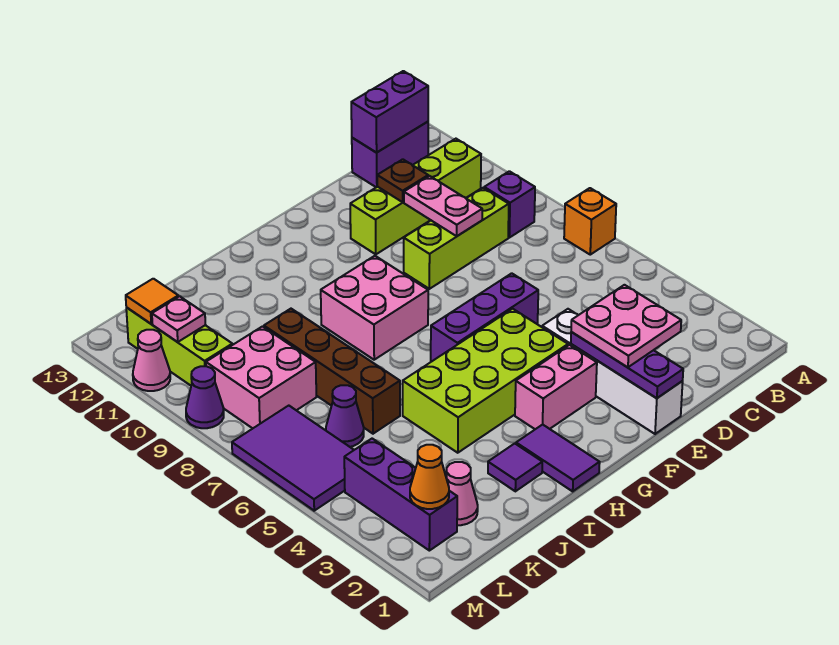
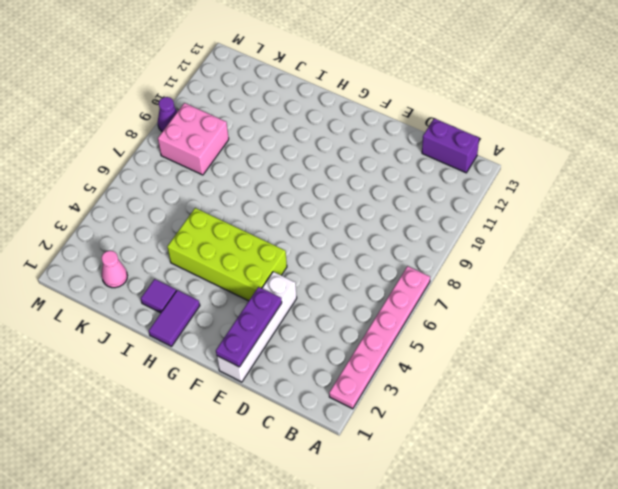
pink plate A2:A7 level 1 -> orange brick A7 level 1
none -> purple brick B9 level 1
none -> lime brick B11:E11 level 1
none -> lime brick C9:E9 level 1

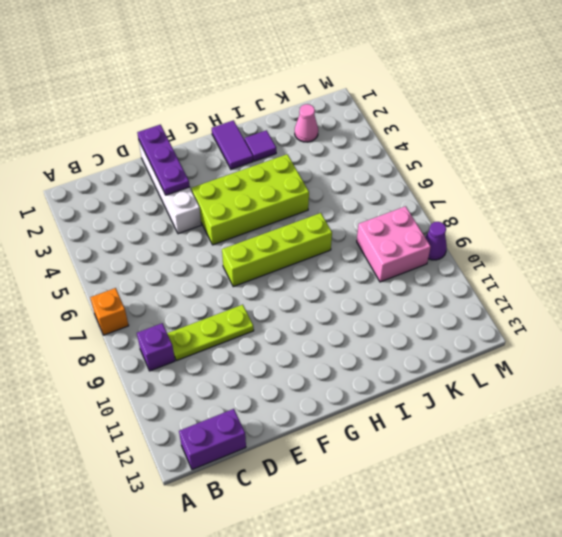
lime plate C9:E9 level 1 -> lime brick C9:E9 level 1
lime brick F7:I7 level 1 -> lime brick B11:E11 level 1
none -> purple brick E6:G6 level 1
none -> pink brick F3:G3 level 1
none -> pink brick G8:H9 level 1

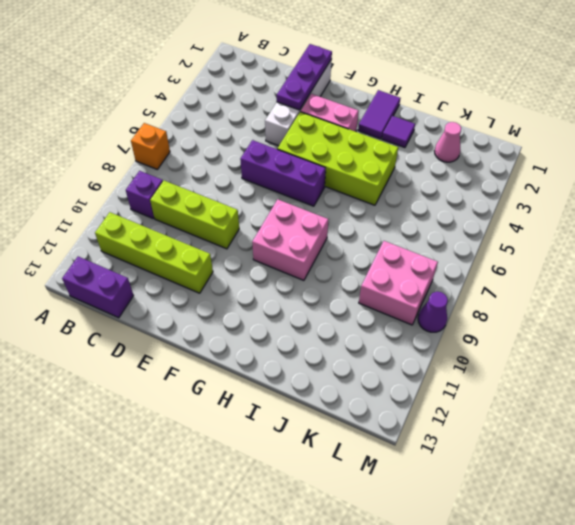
none -> brown brick J6:J9 level 1
none -> purple cone K6 level 1
none -> purple brick L2:L4 level 1

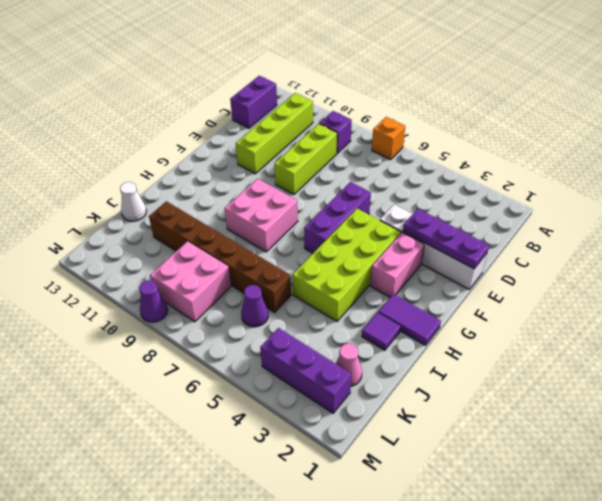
brown brick J6:J11 level 1 -> brown brick J6:J9 level 1
white cone J13 level 1 -> none
none -> purple tile L5:M7 level 1
none -> lime brick L10:L12 level 1
none -> pink cone M11 level 1

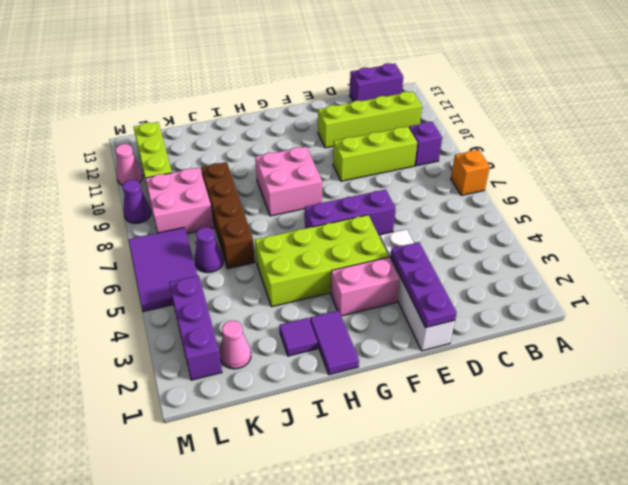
none -> purple brick B13:C13 level 2
none -> pink plate D9:D10 level 2
none -> brown plate D11 level 2

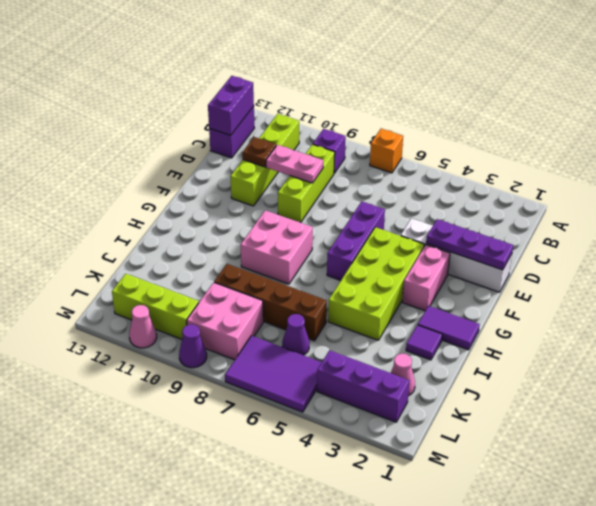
none -> orange cone L2 level 2
none -> pink plate L11 level 2
none -> orange tile L12 level 2

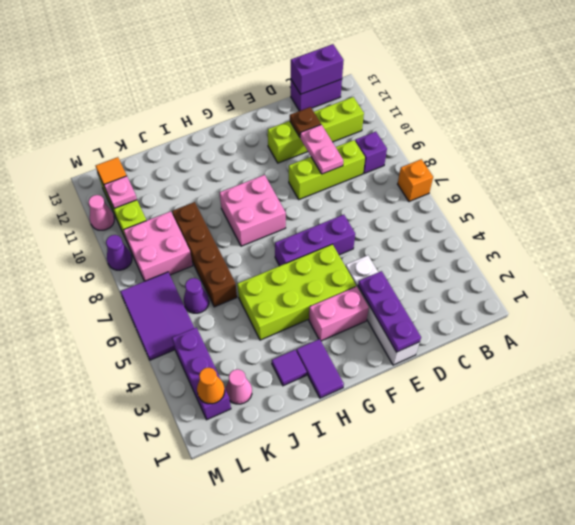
none -> pink plate D2:E3 level 3

